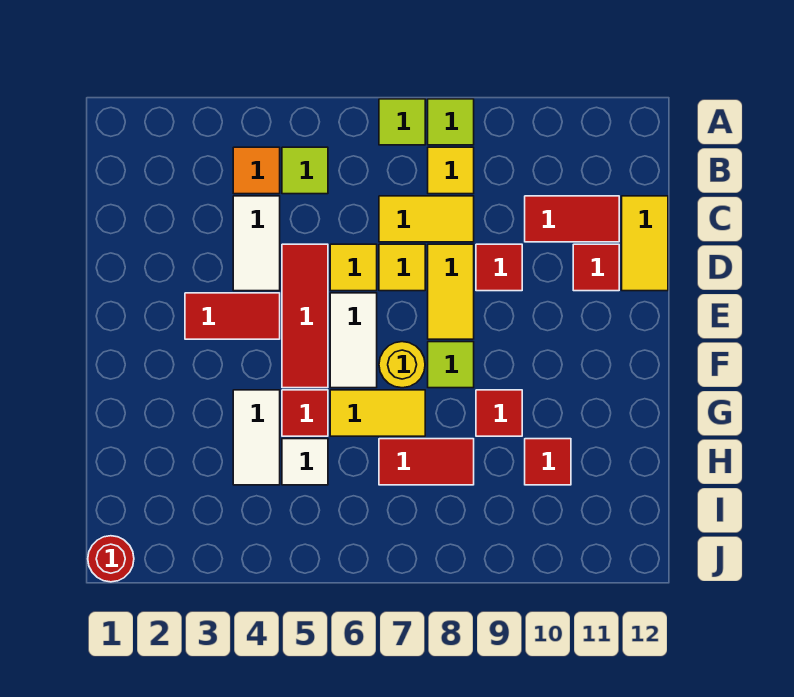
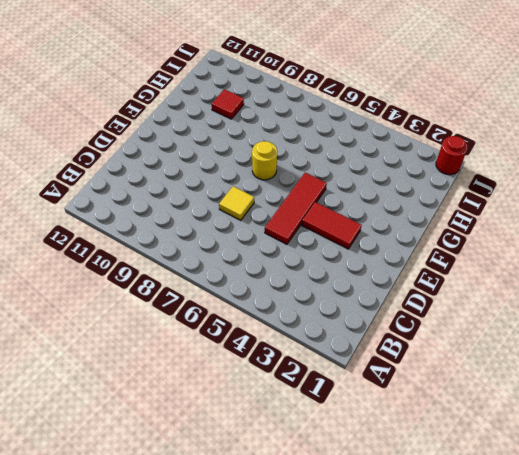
none -> lime tile A7 level 1
none -> lime tile A8 level 1
none -> orange tile B4 level 1

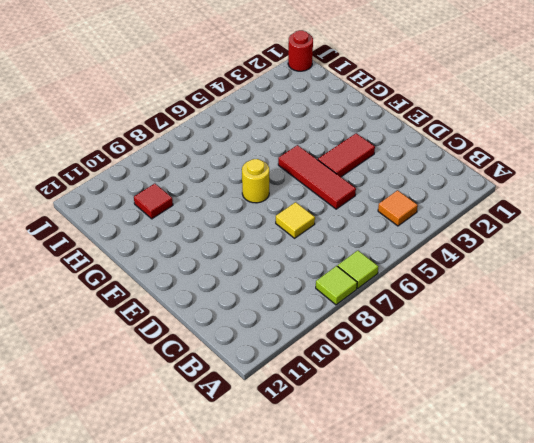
none -> lime tile B5 level 1
none -> yellow tile B8 level 1
none -> white tile C4:D4 level 1

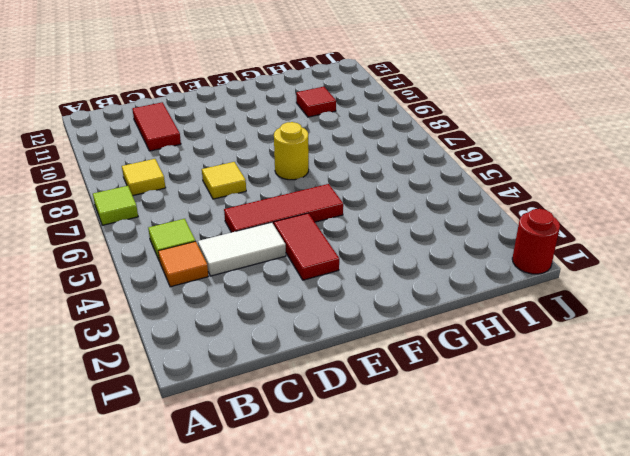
none -> lime tile A8 level 1
none -> yellow tile C7:C8 level 1
none -> yellow tile C12:D12 level 1

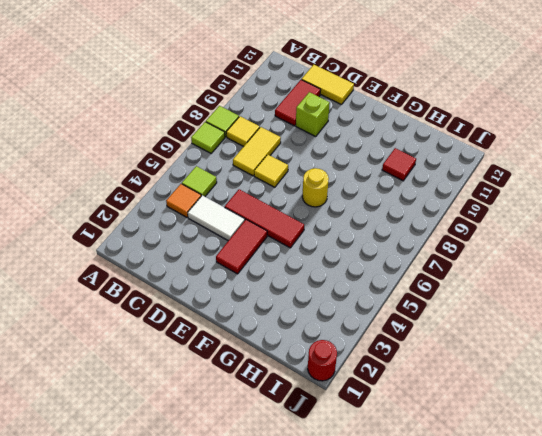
lime brick D10 level 1 -> none
none -> yellow tile D6 level 1
none -> yellow tile D8:E8 level 1
none -> red tile D9 level 1

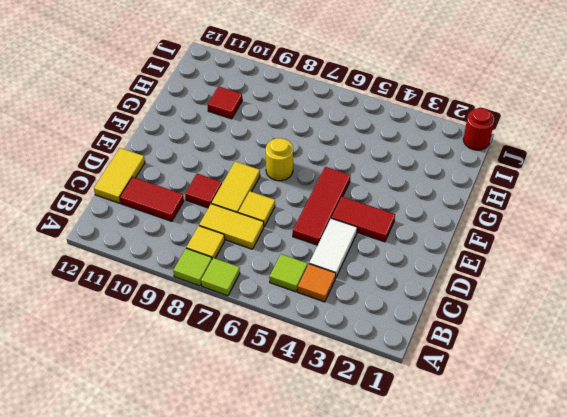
none -> yellow tile D6 level 1
none -> red tile D11 level 1
none -> white tile E6:F6 level 1

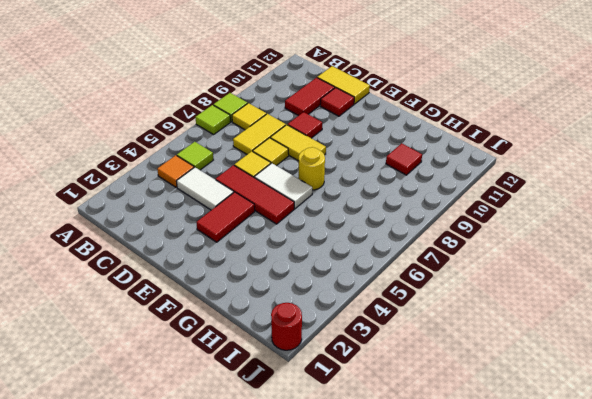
none -> lime tile F8 level 1
none -> white tile G4:H4 level 1
none -> red tile G5 level 1

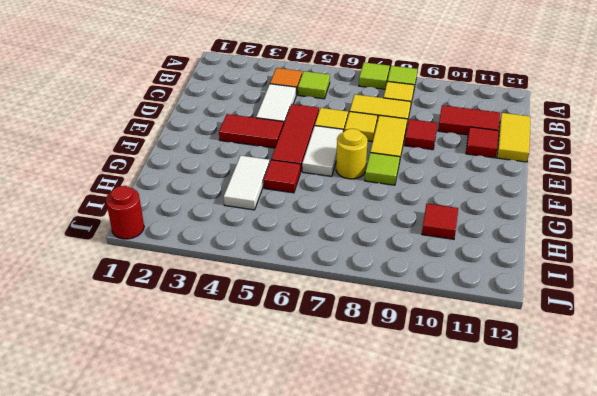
none -> yellow tile G6:G7 level 1
none -> red tile G9 level 1
none -> white tile H5 level 1

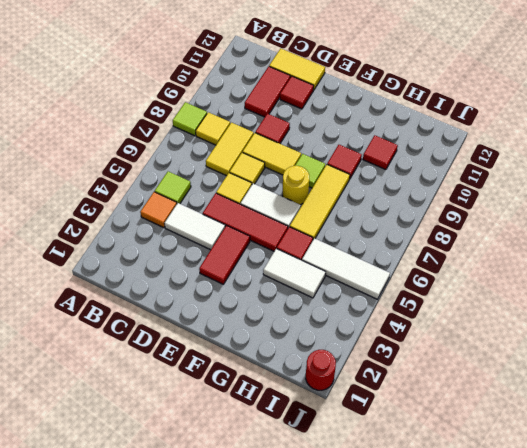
yellow tile G6:G8 level 1 -> yellow tile G6:G7 level 1
white tile H5:J5 level 1 -> white tile H5 level 1
none -> lime tile A7 level 1
none -> red tile H7:H8 level 1

